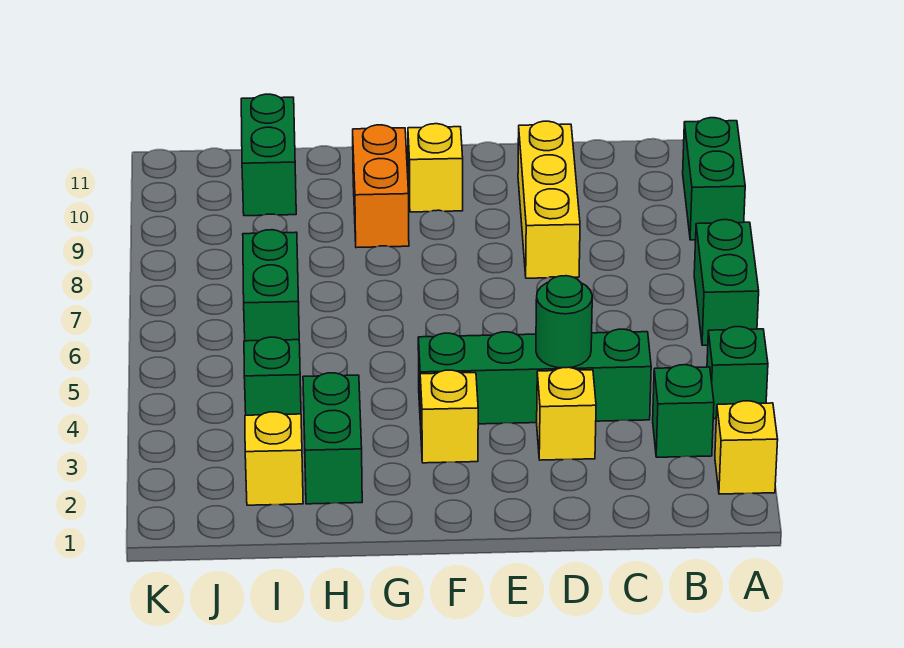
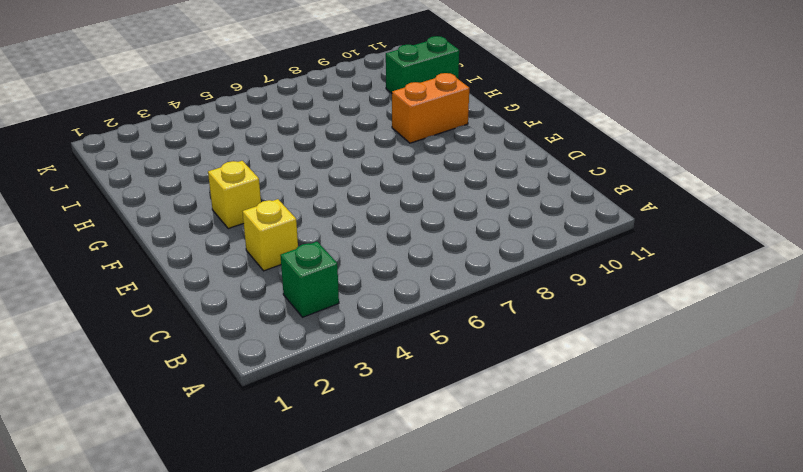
none -> yellow brick A2 level 1
none -> green brick A4 level 1
none -> green brick A6:A7 level 1

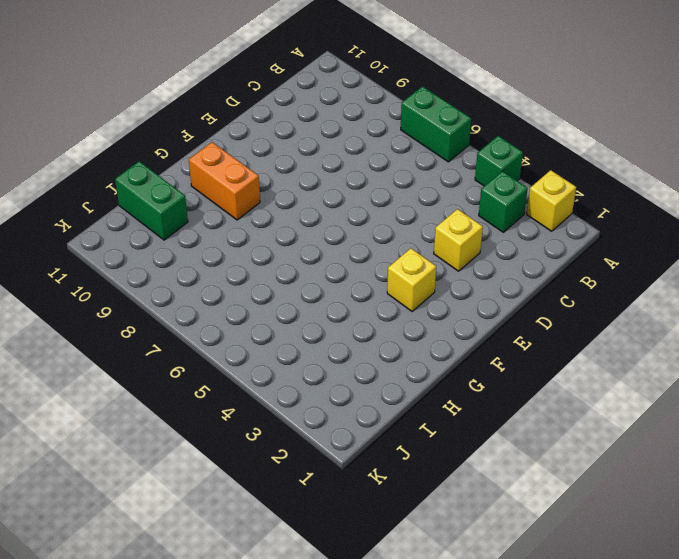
none -> green brick A9:A10 level 1
none -> green brick C4:F4 level 1
none -> yellow brick D8:D10 level 1

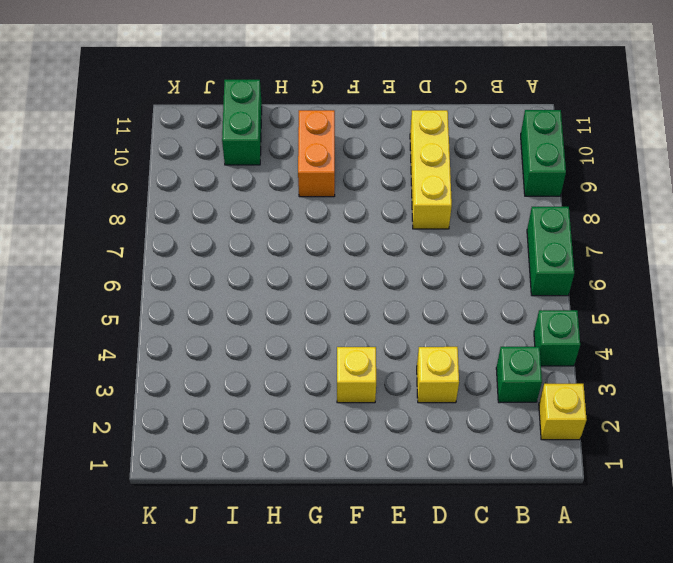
none -> green brick C4:F4 level 1
none -> yellow brick F10 level 1
none -> green brick H2:H3 level 1

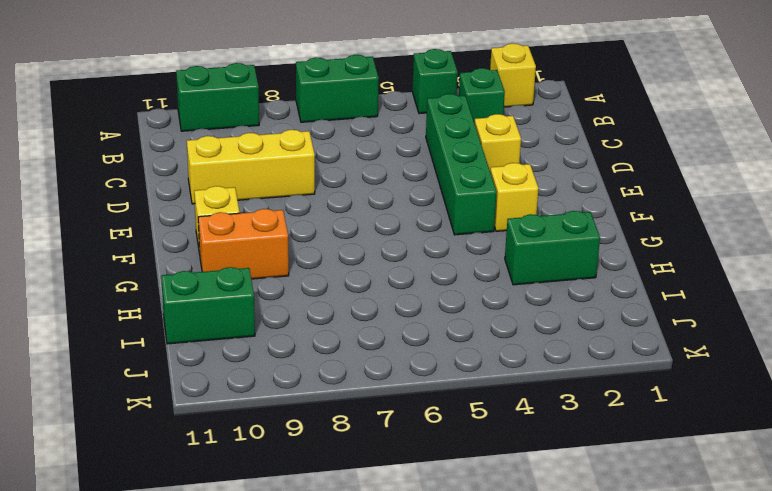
none -> yellow brick I2 level 1
none -> green brick I4 level 1
none -> green brick I6:I7 level 1

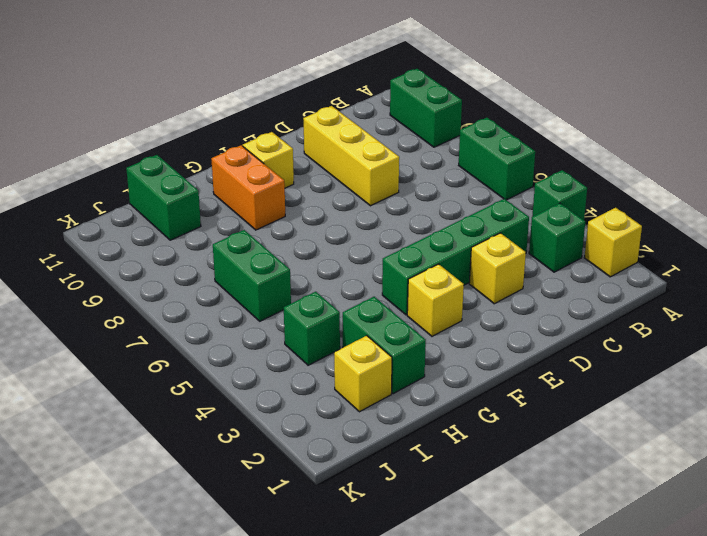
none -> green round brick D4 level 2

